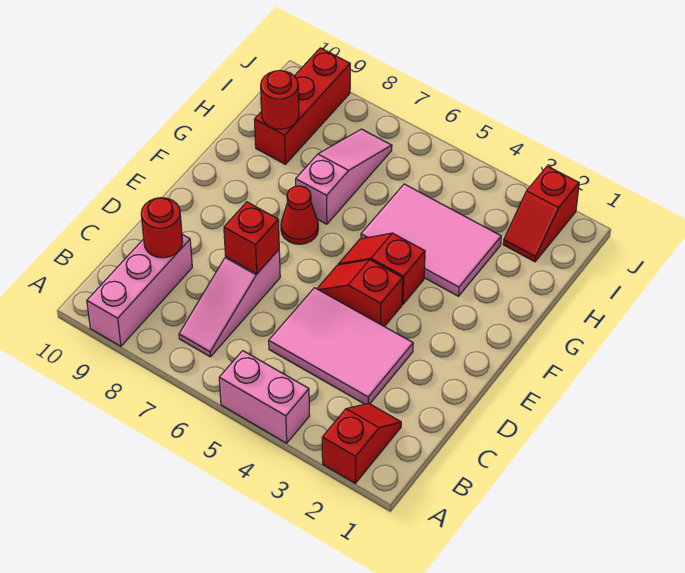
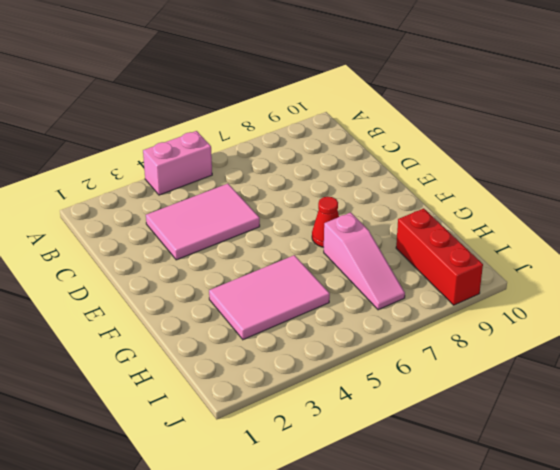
none -> red slope A2:B2 level 1 top A
none -> pink brick A9:C9 level 1
none -> pink slope B7:D7 level 1 top D

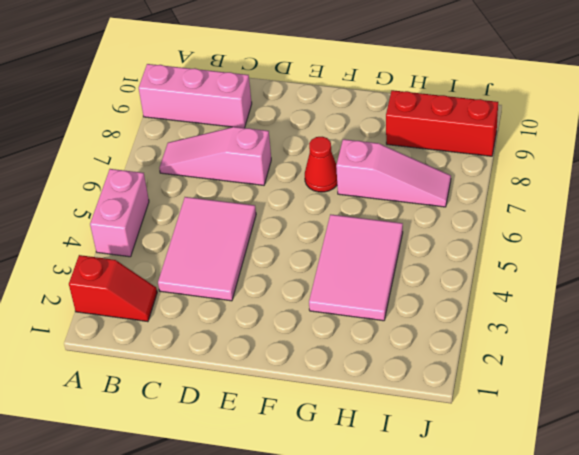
none -> red slope E4:E5 level 1 top 4
none -> red slope F4:F5 level 1 top 4
none -> red slope I2:J2 level 1 top J

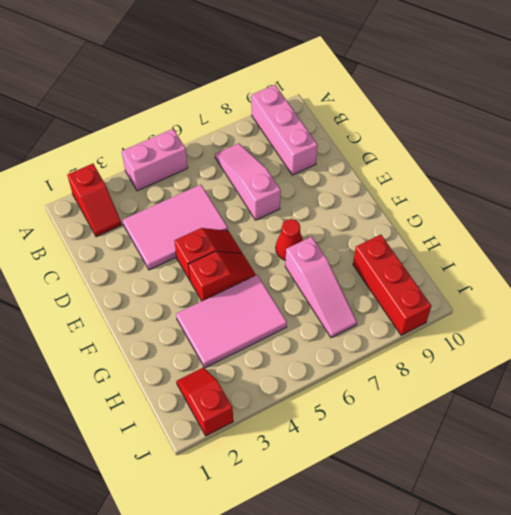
none -> red round brick C9 level 2
none -> red brick D7 level 2
none -> red round brick H9 level 2

